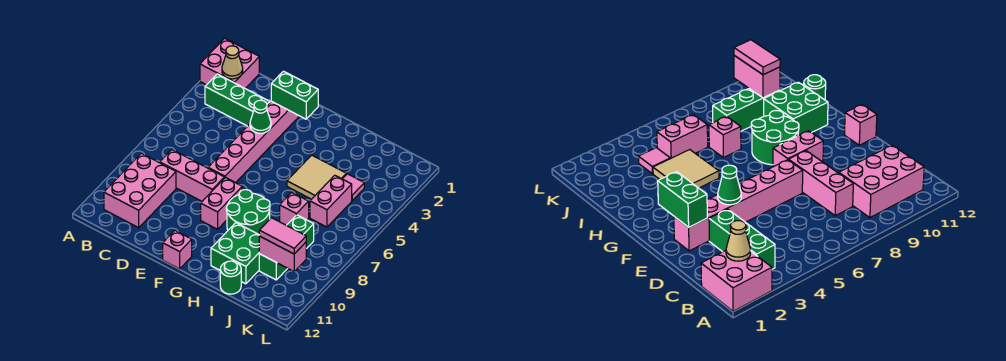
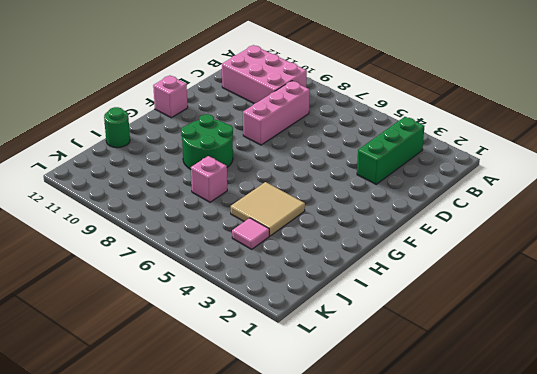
none -> pink brick A1:B2 level 1
none -> pink brick E2:E7 level 1
none -> pink brick F8:F9 level 1

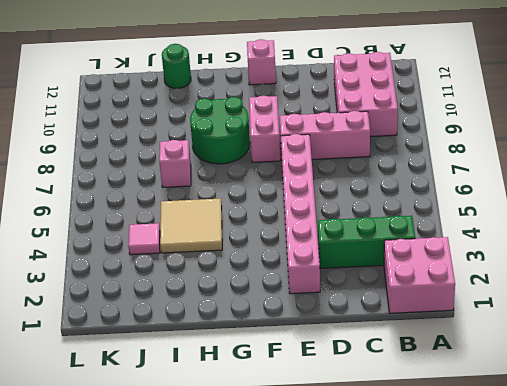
none -> green brick H10:I11 level 1
none -> pink brick J5:J6 level 1
none -> green brick J8:J10 level 1

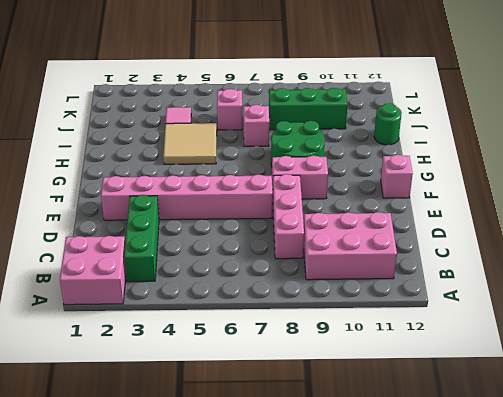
pink brick J6 level 1 -> pink brick J5:J6 level 1
none -> green brick H10:I11 level 1
none -> tan cone B2 level 2
none -> green brick E2:F2 level 2

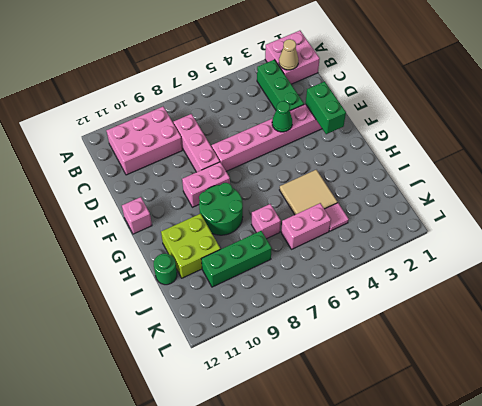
lime brick H10:I11 level 1 -> green brick H10:I11 level 1
none -> pink brick J10:K10 level 2
none -> pink tile J10:K10 level 3

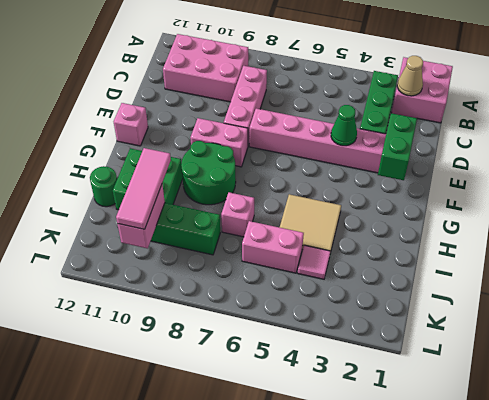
pink tile I10:K10 level 3 -> pink tile J10:K10 level 3

